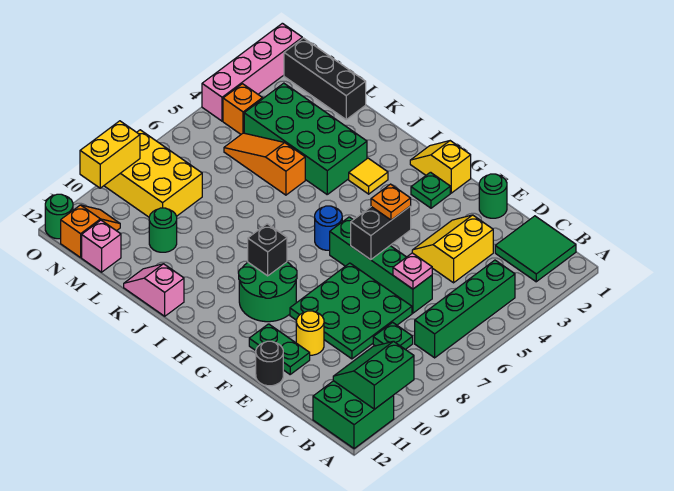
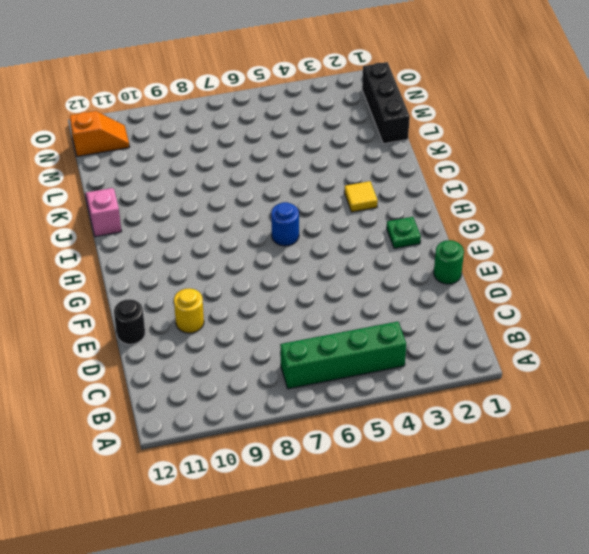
none -> green brick A11:B12 level 1
none -> green tile B1:C2 level 1
none -> green plate C8 level 1
none -> yellow slope D3:E4 level 1 top D

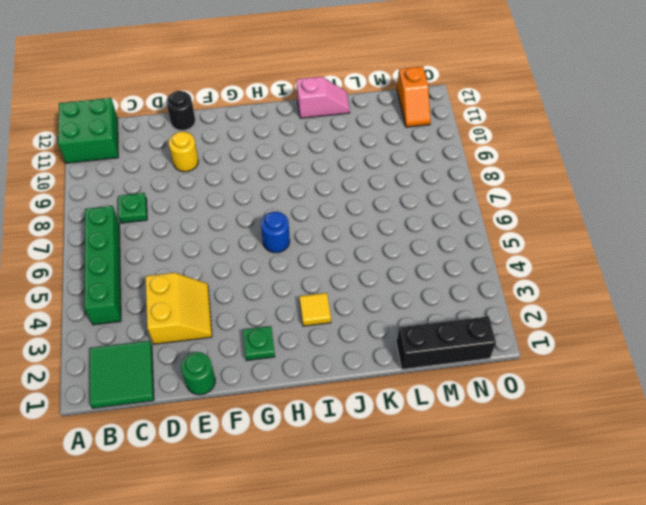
none -> green brick D6:G6 level 1
none -> green plate D7:F9 level 1
none -> green plate E11:F11 level 1
none -> yellow slope G1:H1 level 1 top G

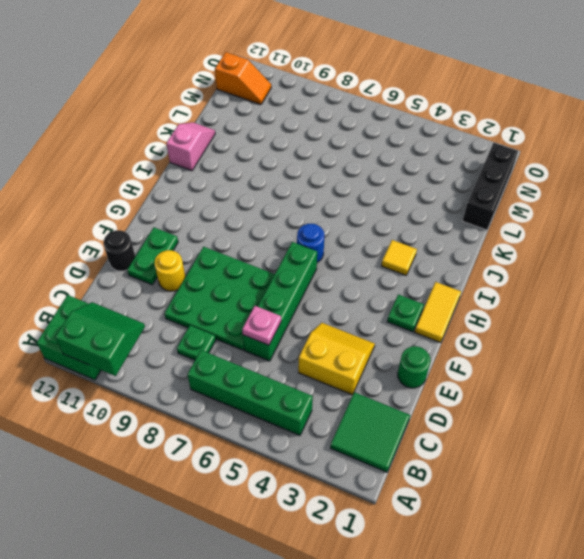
yellow tile G1:H1 level 1 -> yellow slope G1:H1 level 1 top G
none -> green round brick G9:H10 level 1
none -> green brick J3:M4 level 1
none -> orange slope K5:M5 level 1 top K
none -> green round brick L10 level 1

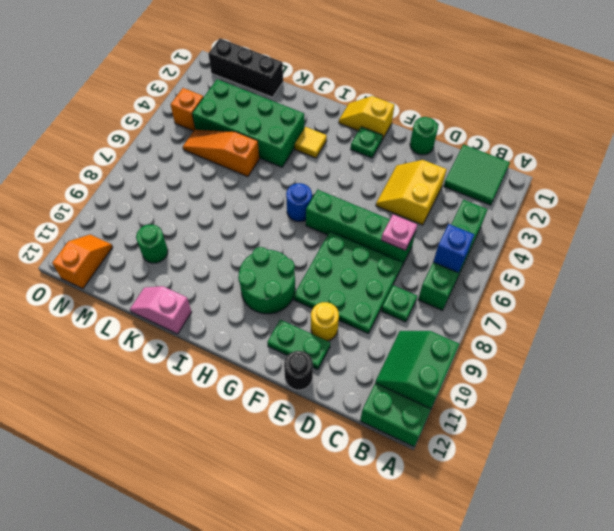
blue brick B6 level 2 -> none
none -> yellow brick M8:O9 level 1
none -> pink brick M12 level 1
none -> pink brick O1:O4 level 1
none -> green round brick O12 level 1

